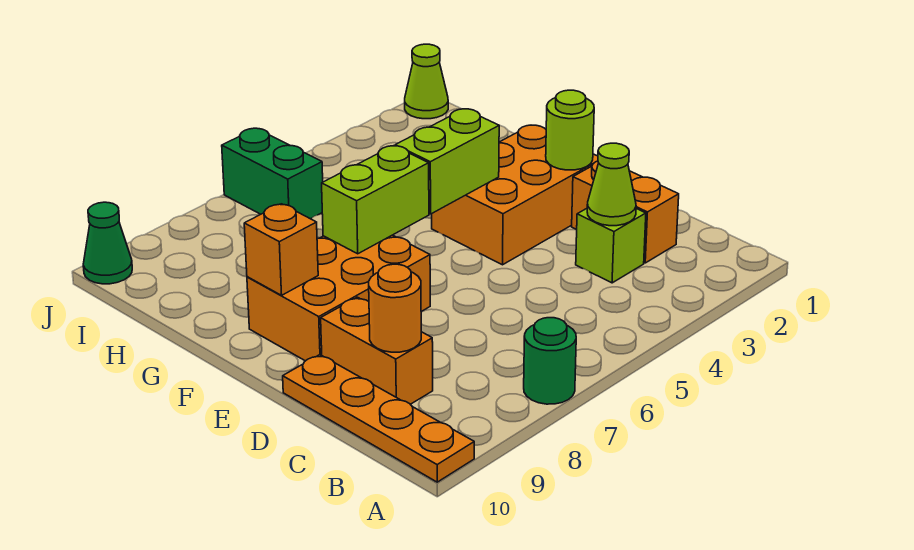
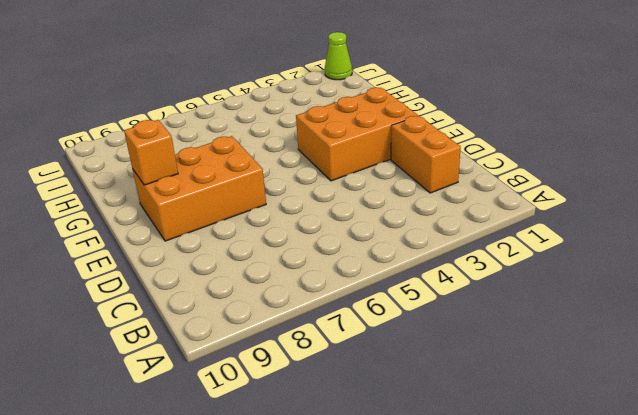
none -> green round brick A7 level 1
none -> orange plate A10:D10 level 1
none -> lime brick C3 level 1

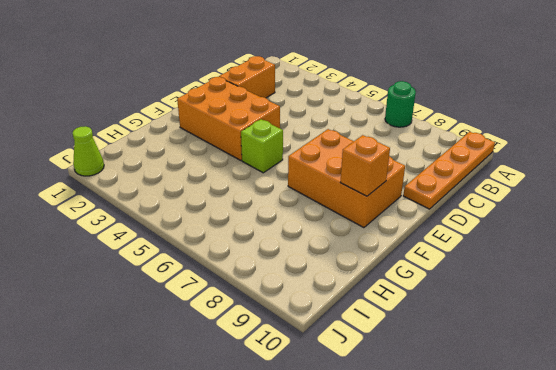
lime brick F5 level 1 -> lime brick C3 level 1
none -> orange brick C9:D9 level 1
none -> green brick I6:J6 level 1
none -> green cone J10 level 1

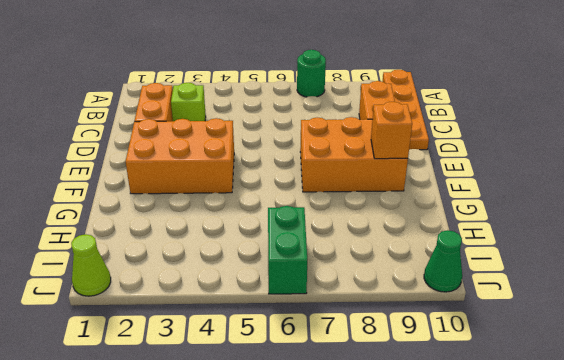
none -> lime cone C3 level 2
none -> orange round brick C9 level 2
none -> lime round brick E2 level 2

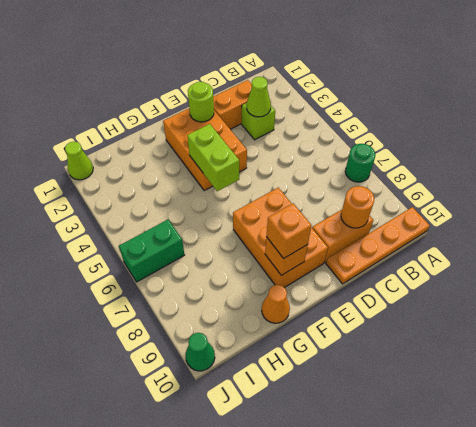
orange brick F9 level 3 -> none
orange cone G10 level 1 -> none
none -> lime brick F6:F7 level 2

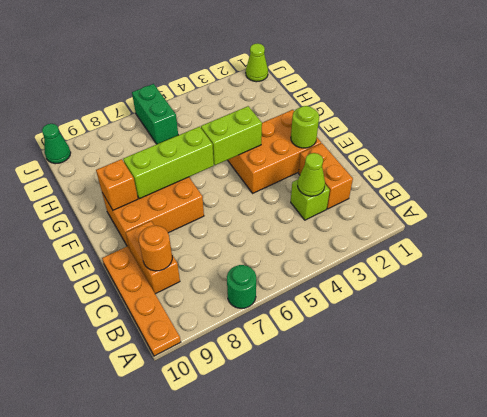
lime brick F6:F8 level 2 -> lime brick F6:F7 level 2

